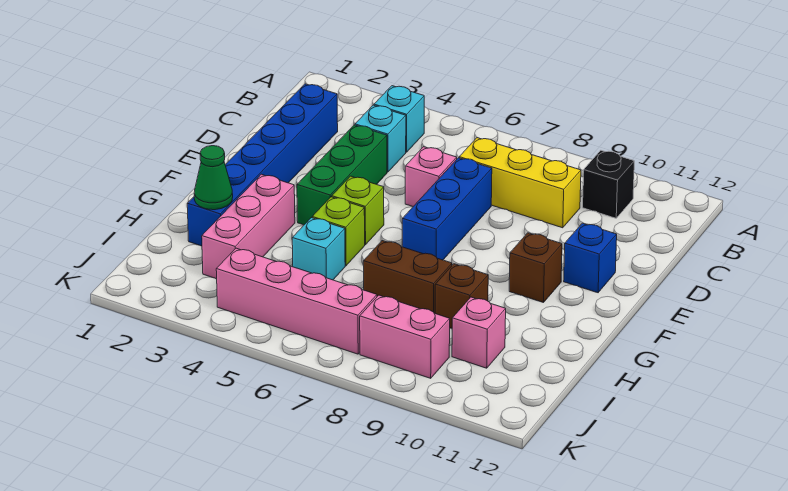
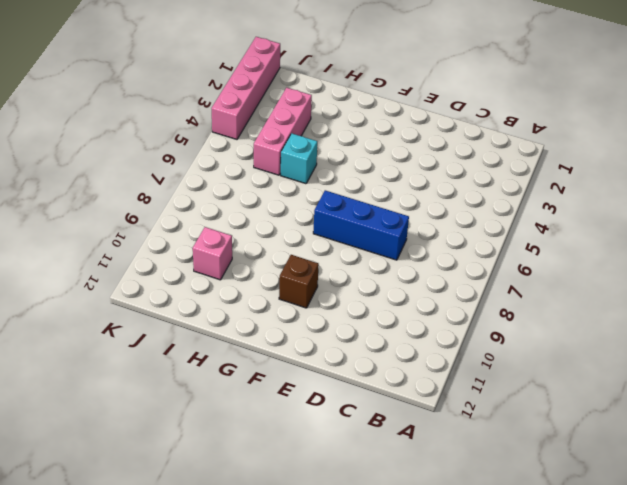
pink brick I3:I5 level 1 -> pink brick G3:I3 level 1
pink brick K1:K4 level 1 -> pink brick J4:J7 level 1
none -> cyan brick B4 level 1
none -> black brick B10 level 1
none -> blue brick C2:H2 level 1

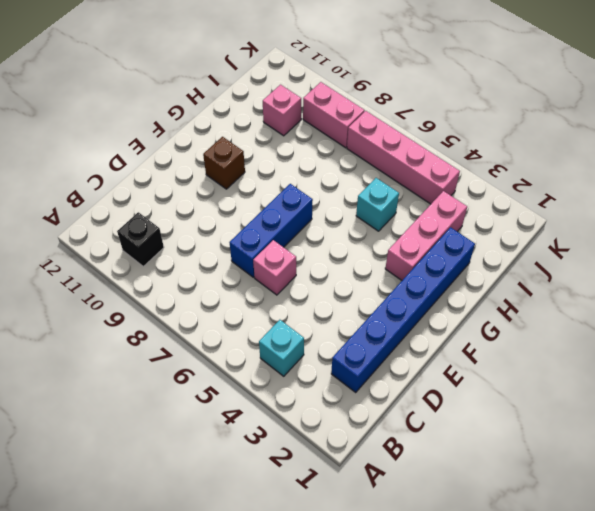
none -> cyan brick C4 level 1
none -> yellow brick C7:C9 level 1
none -> green brick D4:F4 level 1

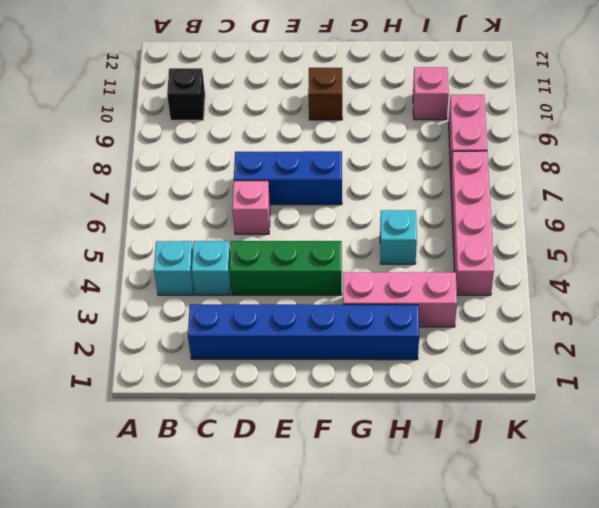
none -> yellow brick C7:C9 level 1
none -> blue brick E11 level 1
none -> lime brick F5 level 1

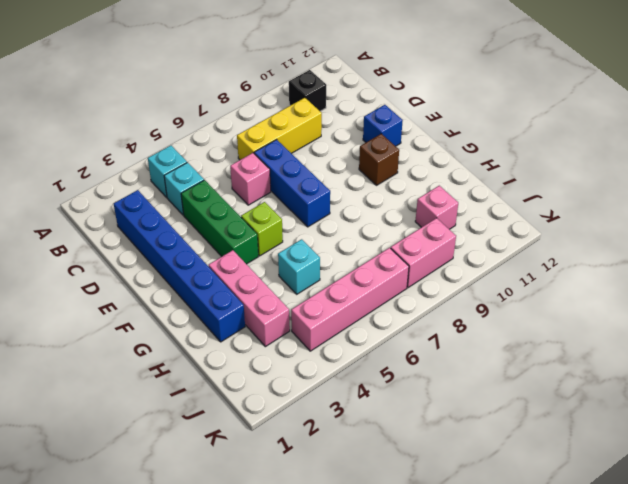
none -> lime brick G5 level 1
none -> brown brick H7:H8 level 1
none -> brown brick H9 level 1

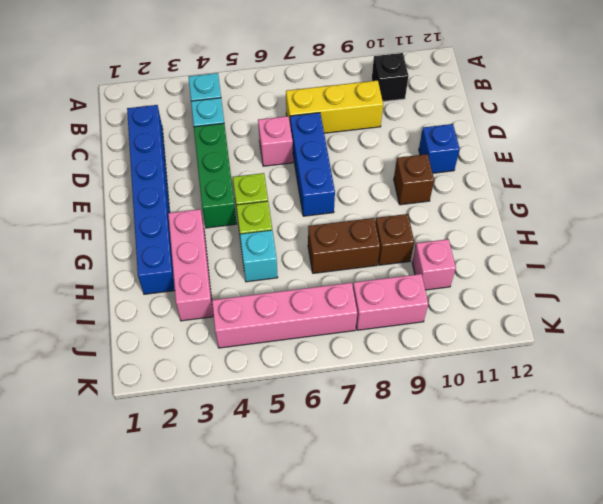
none -> green cone H2 level 2

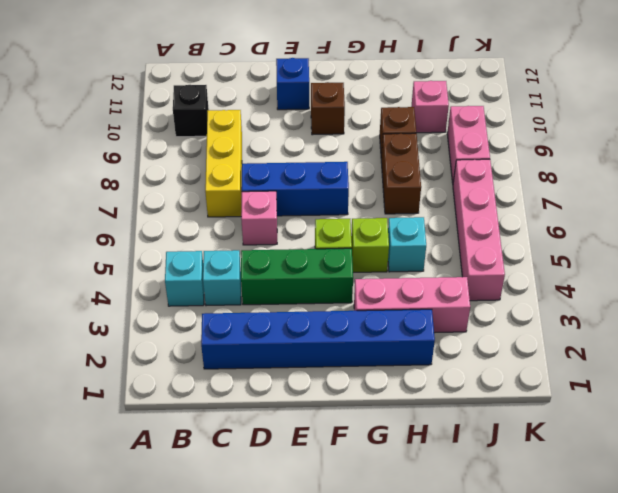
none -> green cone H2 level 2

